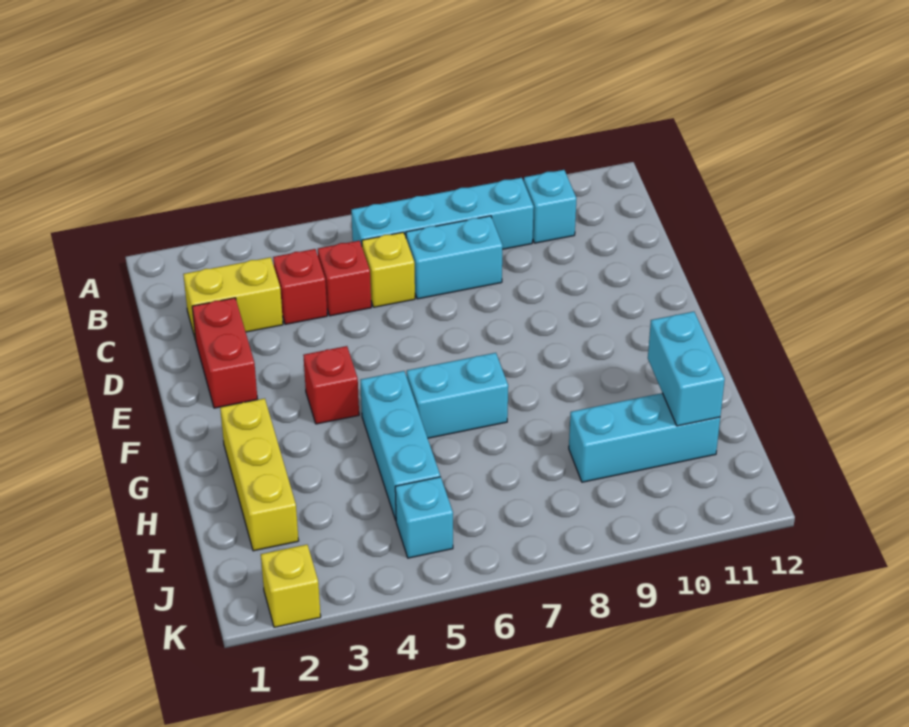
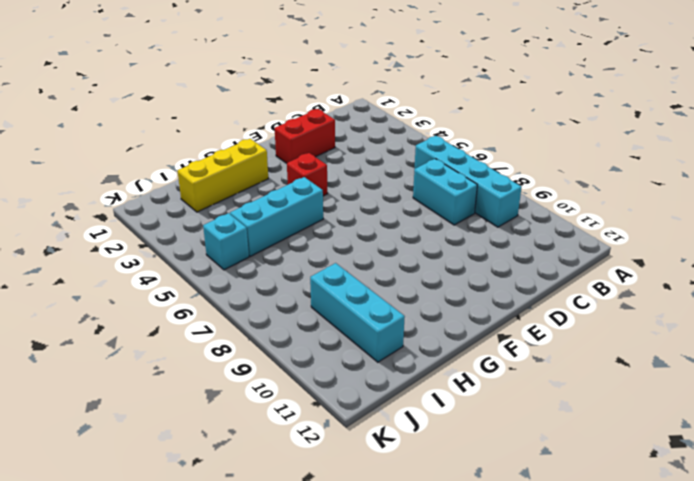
none -> cyan brick B10 level 1
none -> yellow brick C2:C3 level 1
none -> red brick C4 level 1

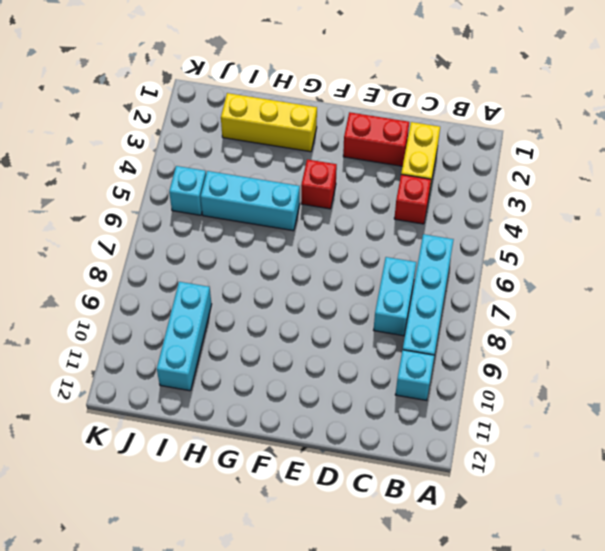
none -> red brick C5 level 1
none -> yellow brick C6 level 1
none -> cyan brick G6:G7 level 1

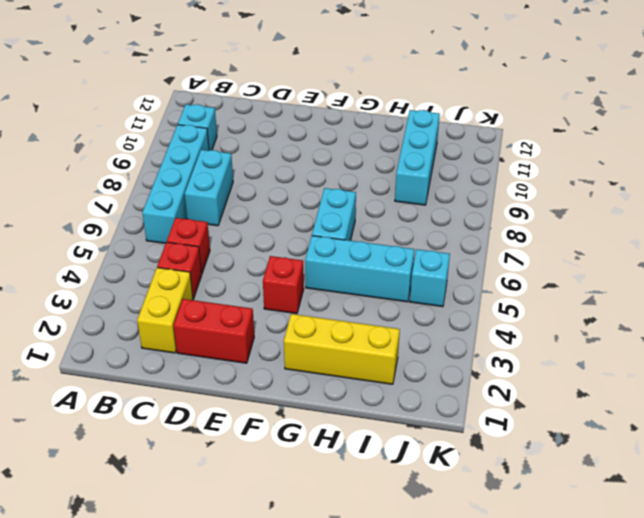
none -> yellow brick C6 level 1
none -> yellow brick K2 level 1
none -> cyan brick H11:I11 level 2

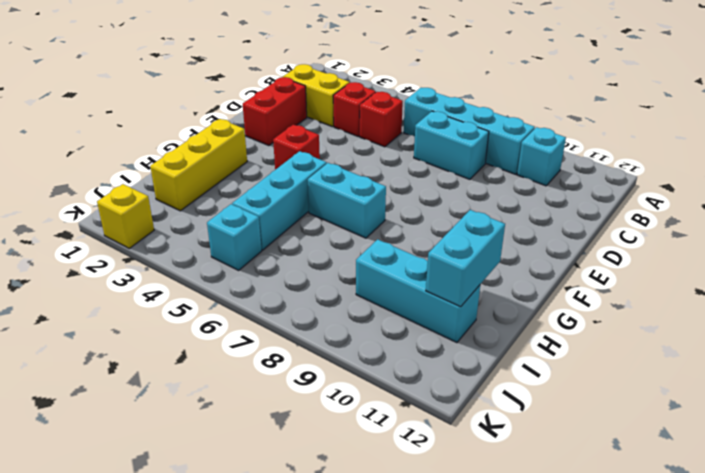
none -> yellow brick C6 level 1

